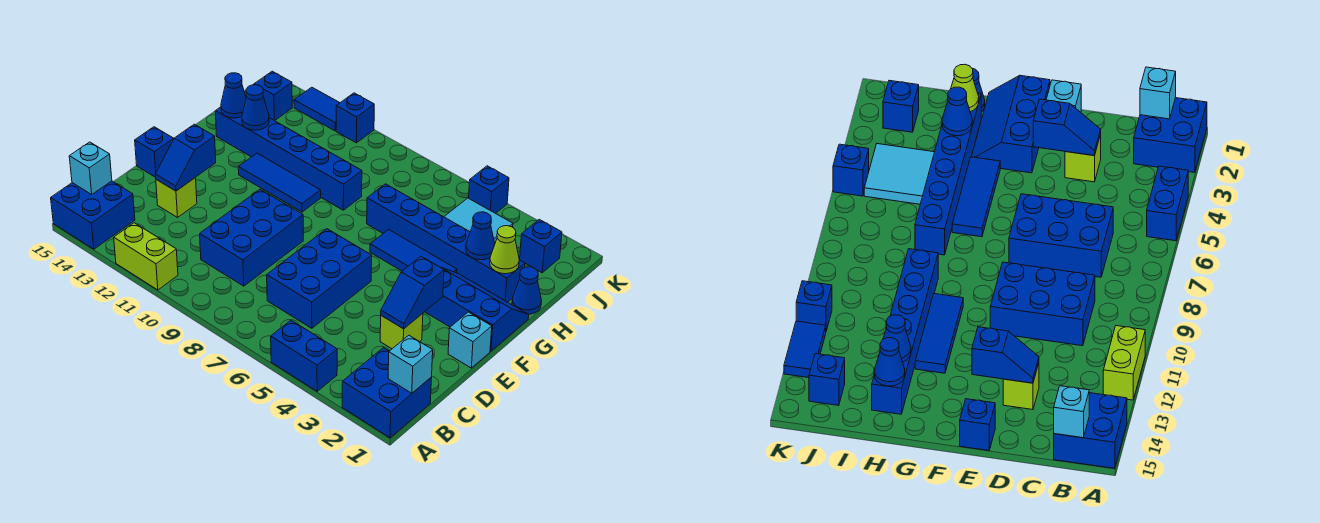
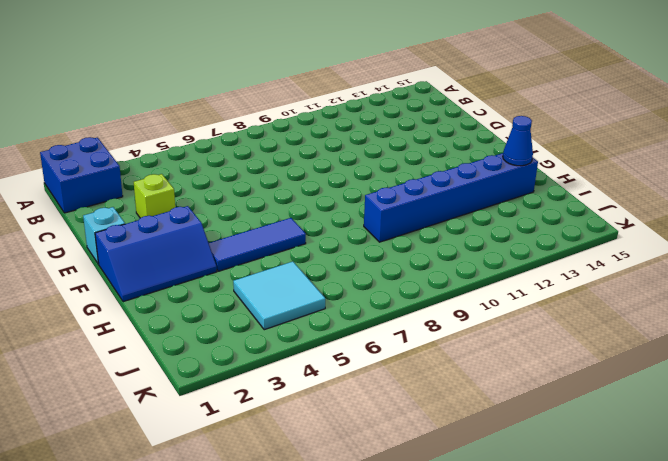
none -> blue brick A4:A5 level 1
none -> lime brick A11:A12 level 1
none -> blue brick A14:B15 level 1
none -> blue brick C6:E7 level 1

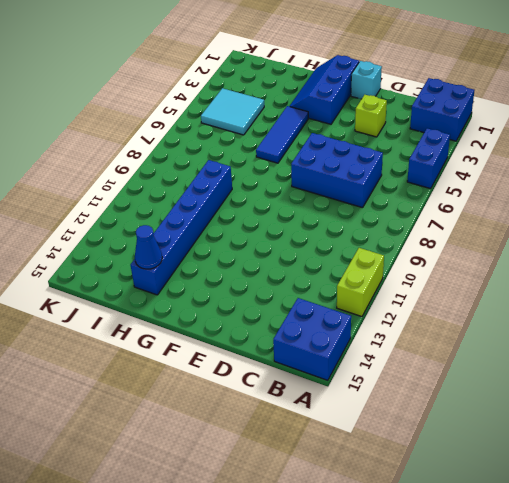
none -> blue brick C9:E10 level 1
none -> lime brick D13 level 1
none -> blue brick E15 level 1
none -> blue tile G10:G12 level 1

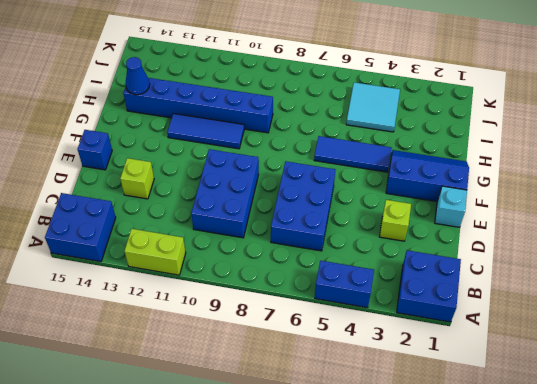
none -> blue cone H1 level 1
none -> blue brick H2:H7 level 1
none -> blue brick J2 level 1
none -> blue brick J14 level 1

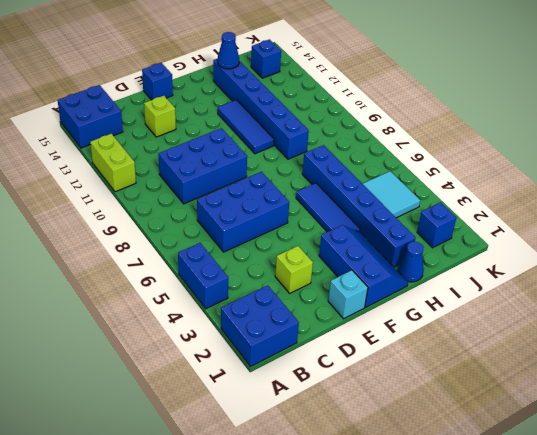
none -> blue brick K5 level 1
none -> blue brick K11 level 1
none -> blue tile K12:K13 level 1
none -> cyan brick B1 level 2

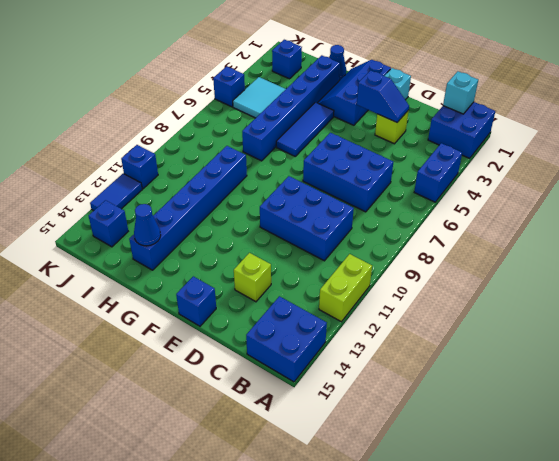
none -> blue tile G10:G12 level 1
none -> cyan brick B15 level 2
none -> blue slope D13:E13 level 2 top E
none -> lime cone H2 level 2

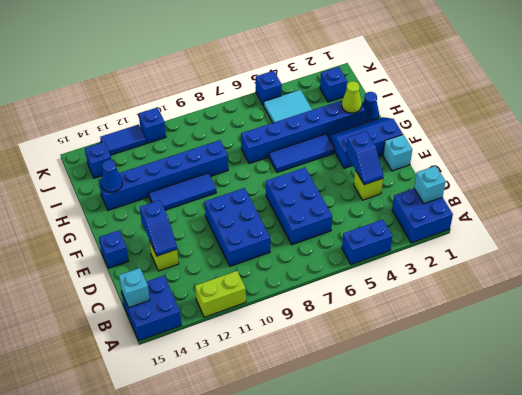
none -> blue cone H3 level 2
none -> blue cone H13 level 2

